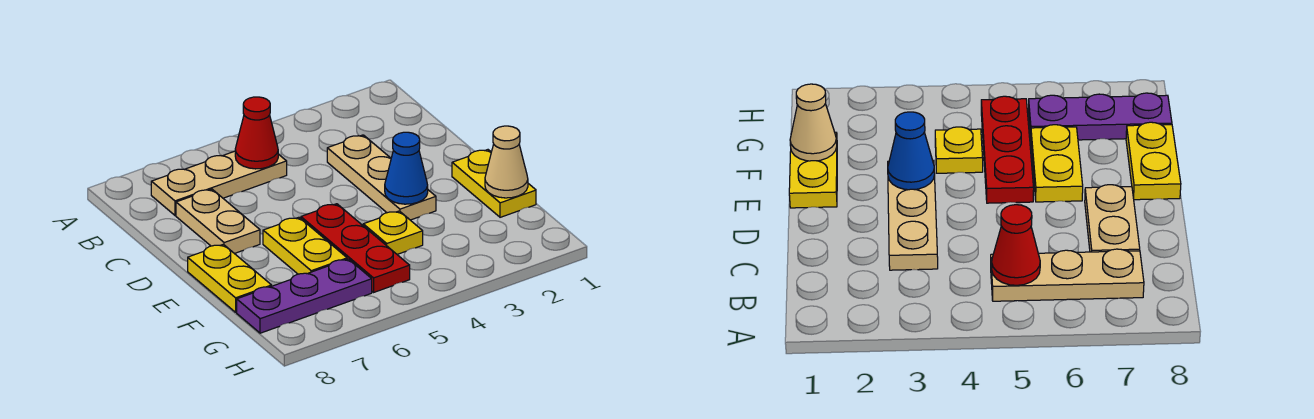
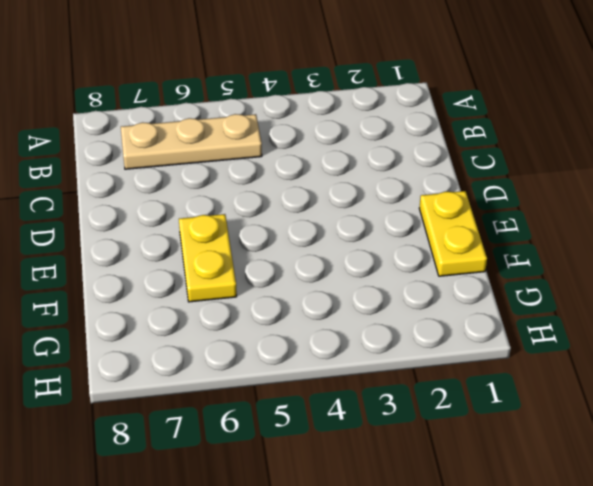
none -> tan plate C3:E3 level 1
none -> tan plate C7:D7 level 1
none -> red plate E5:G5 level 1

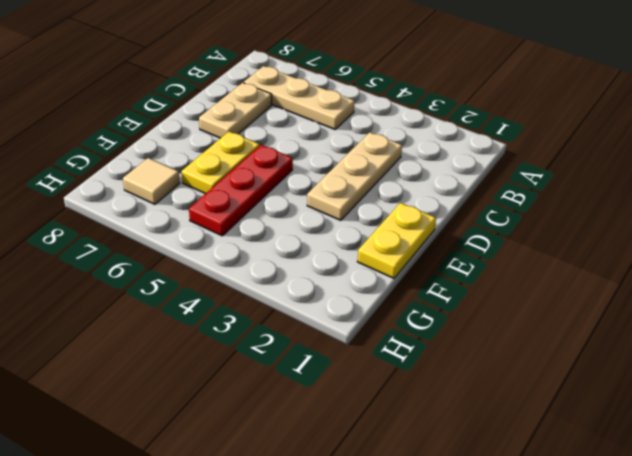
tan tile G7 level 1 -> purple plate G6:G8 level 1
none -> yellow plate E8:F8 level 1
none -> yellow plate F4 level 1
none -> red cone B5 level 2

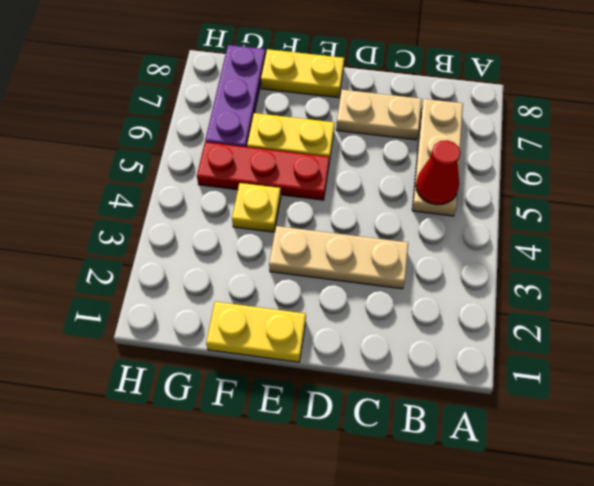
none -> blue cone E3 level 2
none -> tan cone F1 level 2

